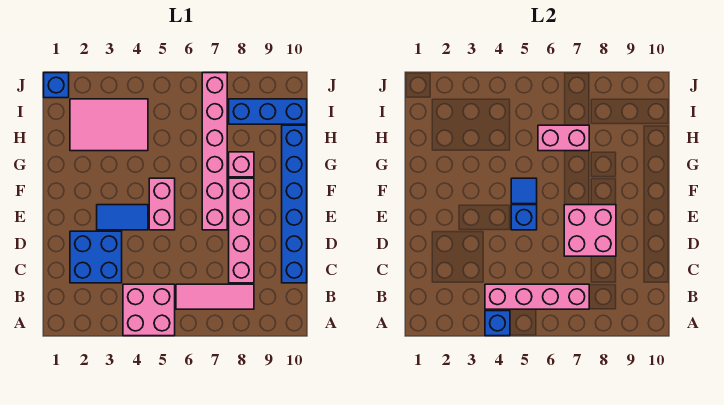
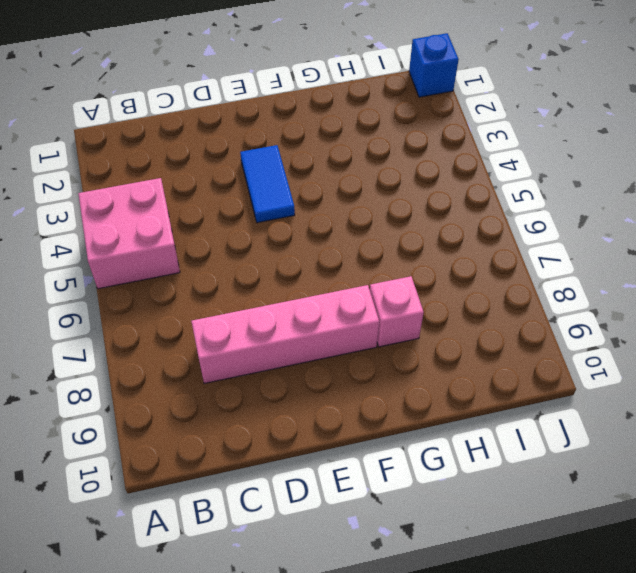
none -> pink tile B6:B8 level 1
none -> blue brick C2:D3 level 1
none -> blue brick C10:H10 level 1

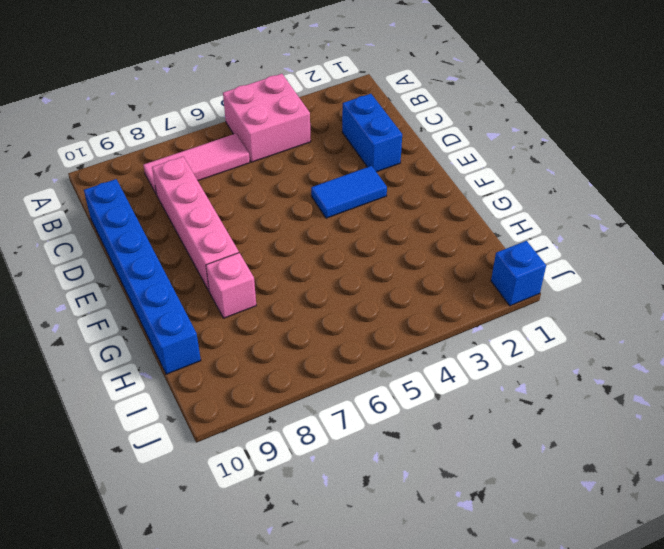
blue brick C2:D2 level 1 -> blue brick C2:D3 level 1
none -> pink brick E5:F5 level 1
none -> pink brick E7:J7 level 1
none -> pink tile H2:I4 level 1

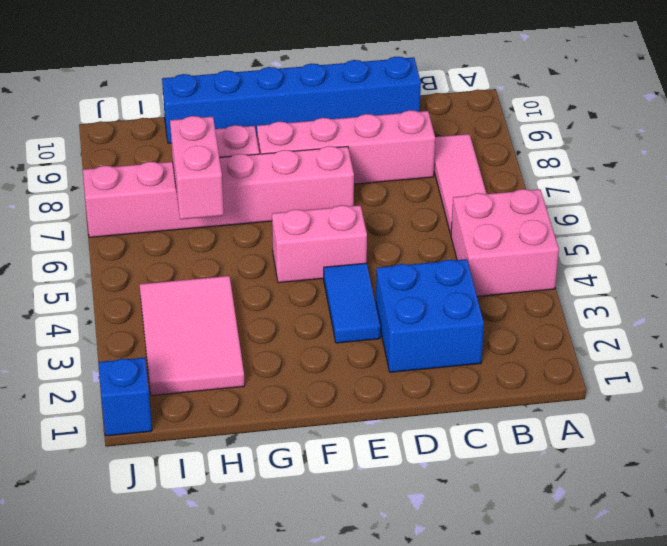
none -> blue brick I8:I10 level 1
none -> blue brick A4 level 2
none -> pink brick B4:B7 level 2

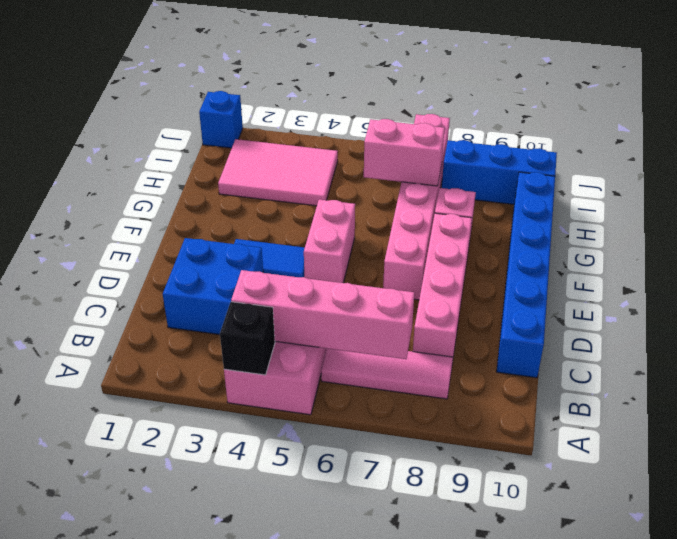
black brick A4 level 2 -> blue brick A4 level 2
none -> pink brick D7:E8 level 2
none -> blue brick E5 level 2
none -> blue tile F5 level 2

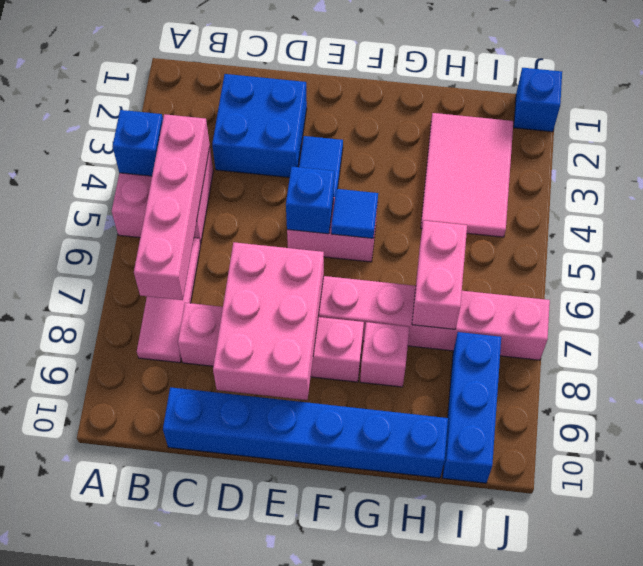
pink brick D7:E9 level 2 -> pink brick D7:E8 level 2

